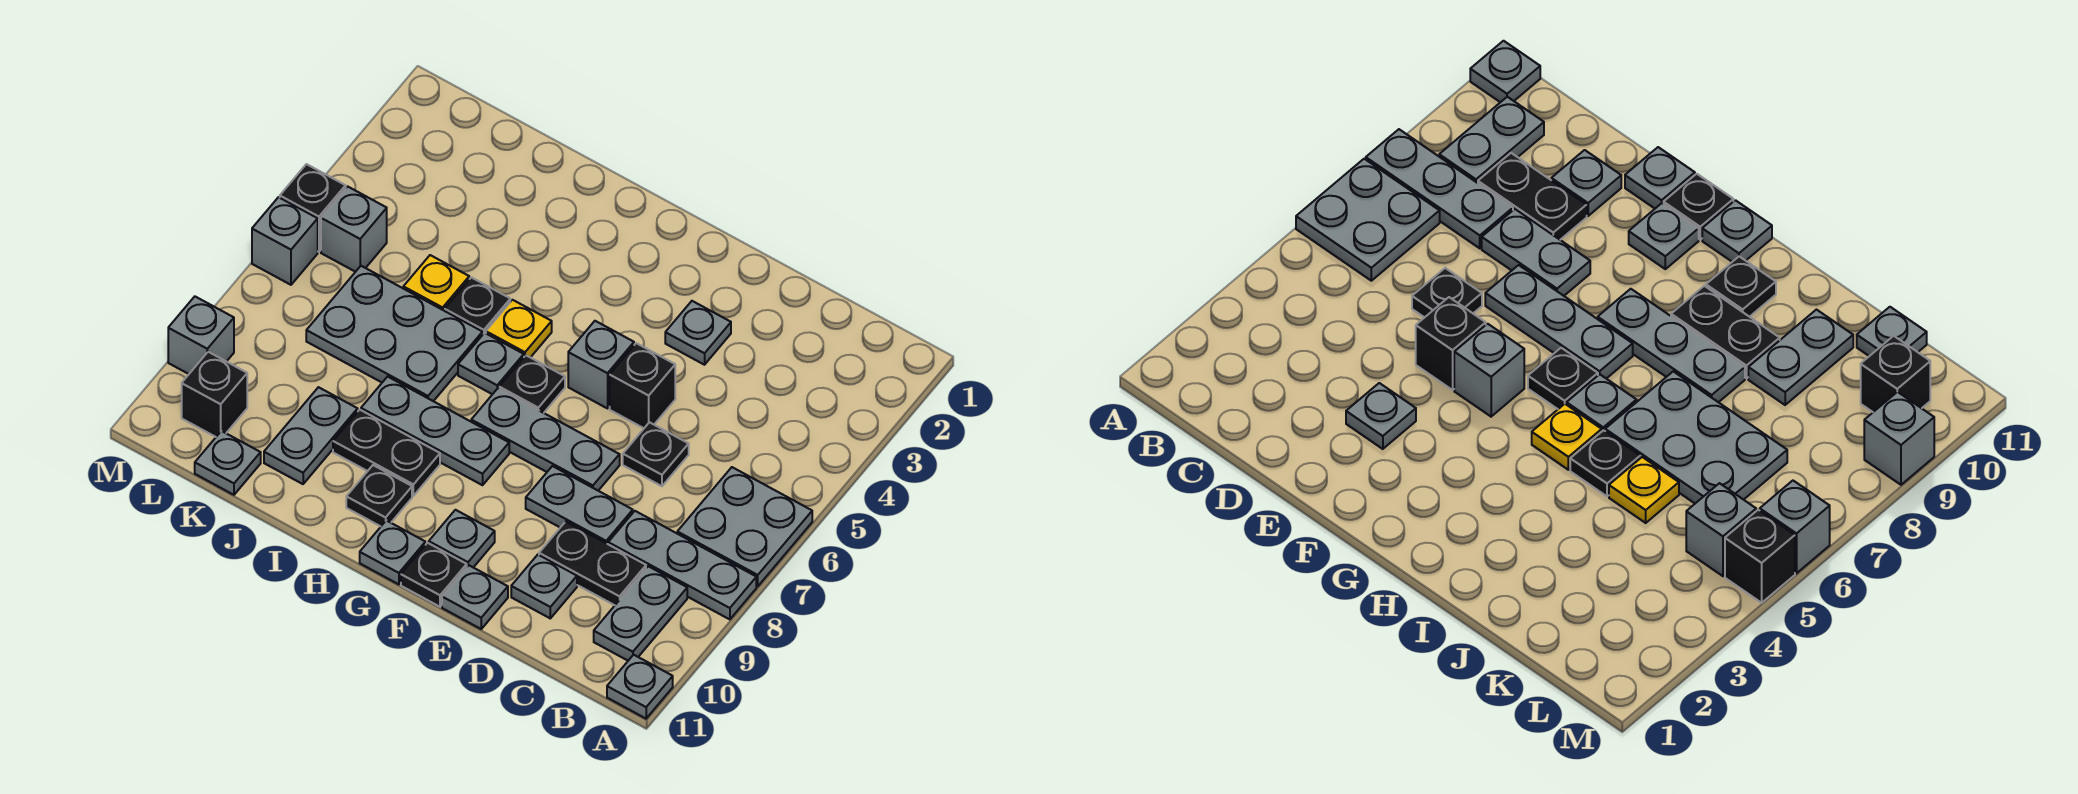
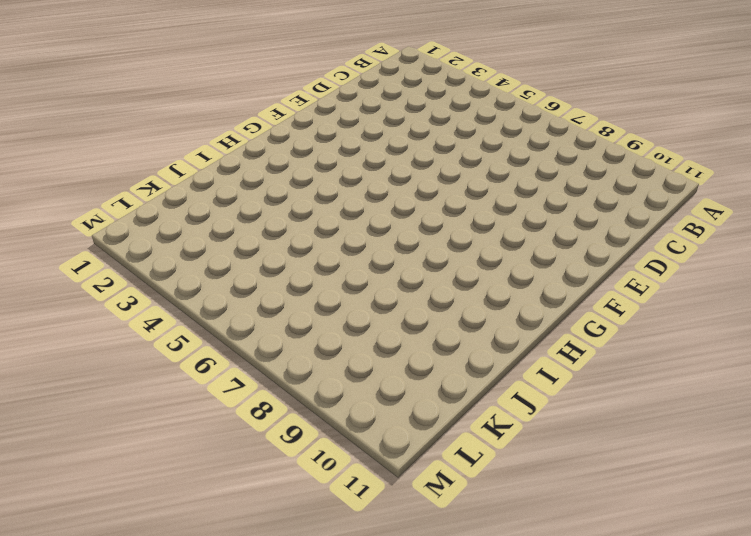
none -> grey plate A6:B7 level 1
none -> grey plate A8:C8 level 1
none -> grey plate A11 level 1
none -> grey plate B9:B10 level 1

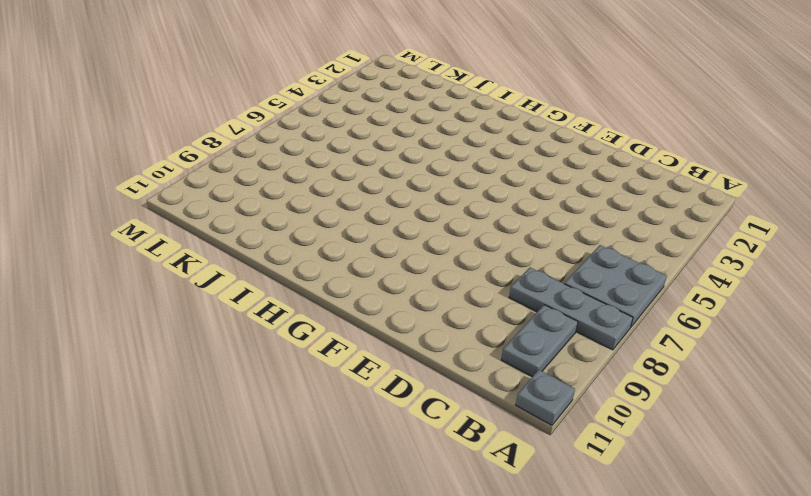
none -> black plate C9:D9 level 1
none -> black plate D6 level 1
none -> grey plate D8:E8 level 1
none -> grey plate D10 level 1

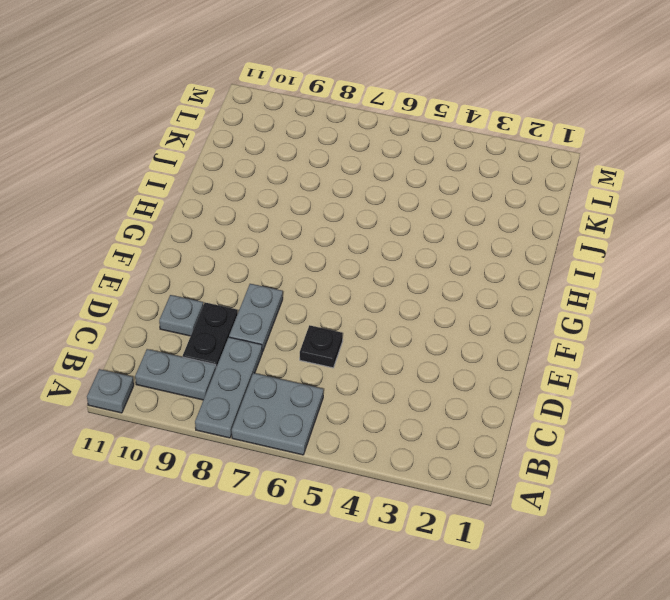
none -> grey plate E3 level 1
none -> black brick E5 level 1
none -> grey plate E7:G7 level 1
none -> grey plate E11 level 1

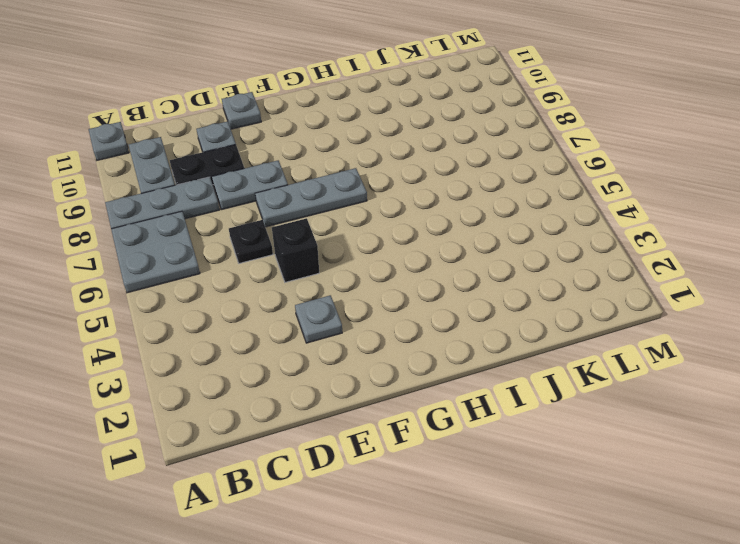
none -> grey brick F5 level 1
none -> grey plate F10 level 1
none -> black plate F11 level 1
none -> black plate G6 level 1

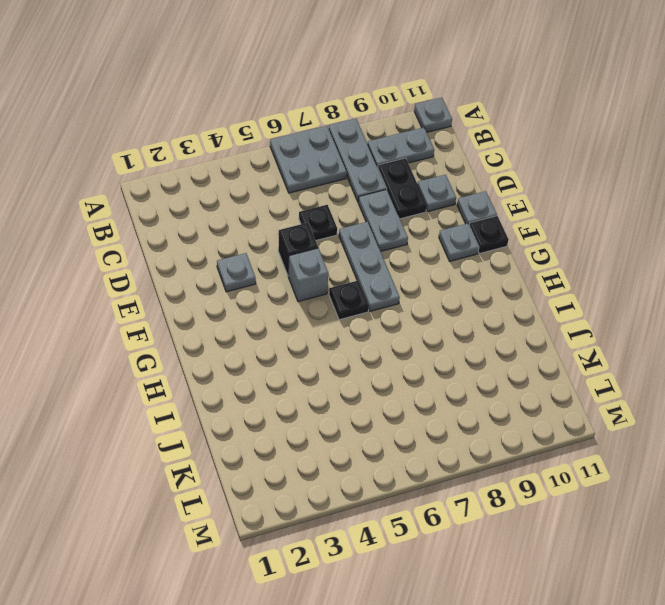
none -> grey plate G8:I8 level 1
none -> grey plate G11 level 1
none -> yellow plate H5 level 1
none -> grey plate H6 level 1

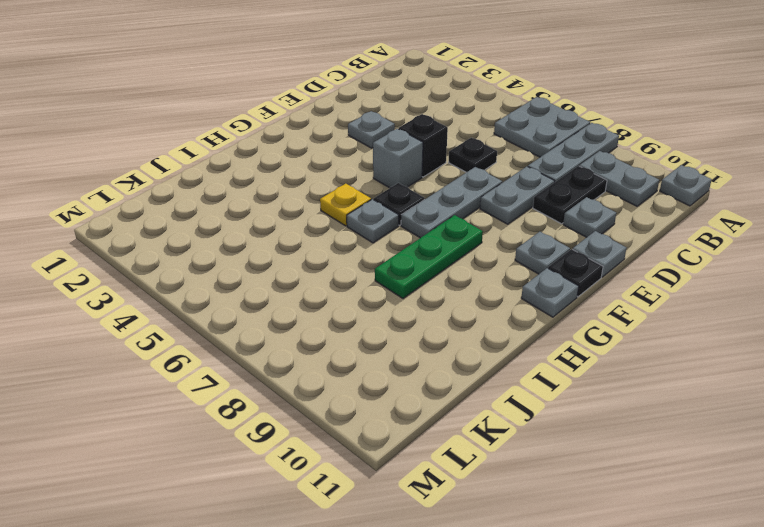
green plate G8:I8 level 1 -> grey plate G8:I8 level 1
none -> black plate H9:I9 level 1
none -> black plate H10 level 1
none -> black plate I5 level 1
none -> grey plate I6:K7 level 1

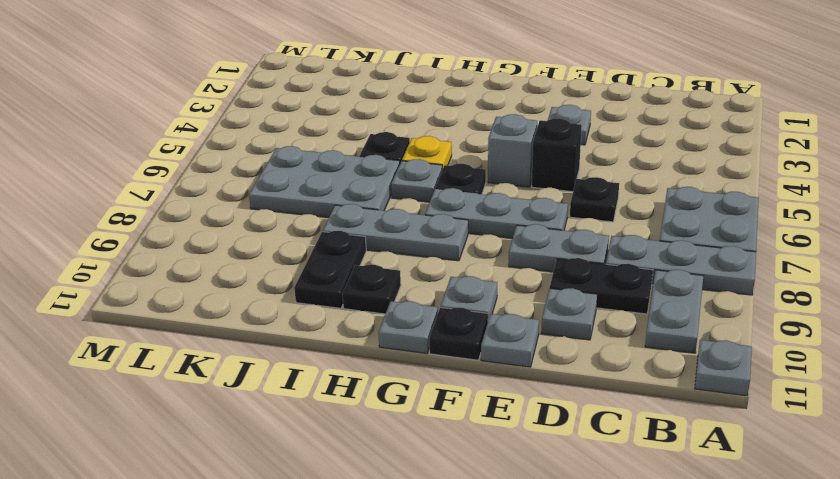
black plate I9:I10 level 1 -> black plate H9:I9 level 1
none -> yellow plate J5 level 1
none -> grey plate J9:J10 level 1
none -> grey plate K11 level 1
none -> grey brick L5 level 1

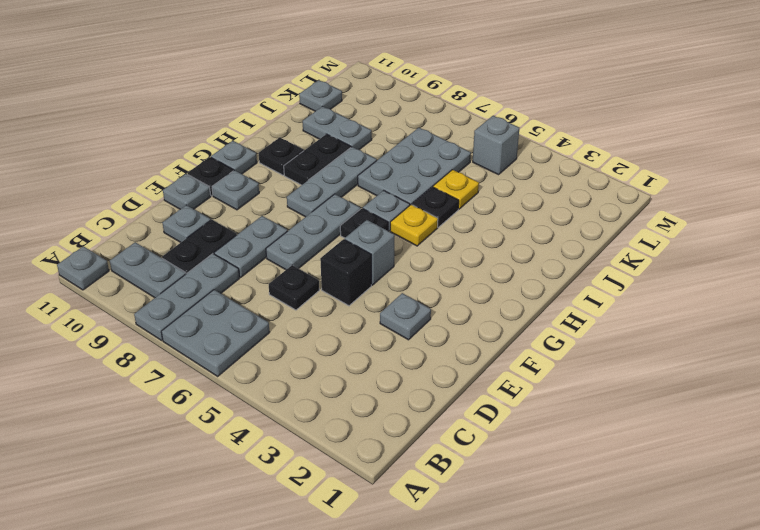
none -> black brick L10 level 1
none -> black brick M5 level 1
none -> grey brick M6 level 1
none -> grey brick M9 level 1

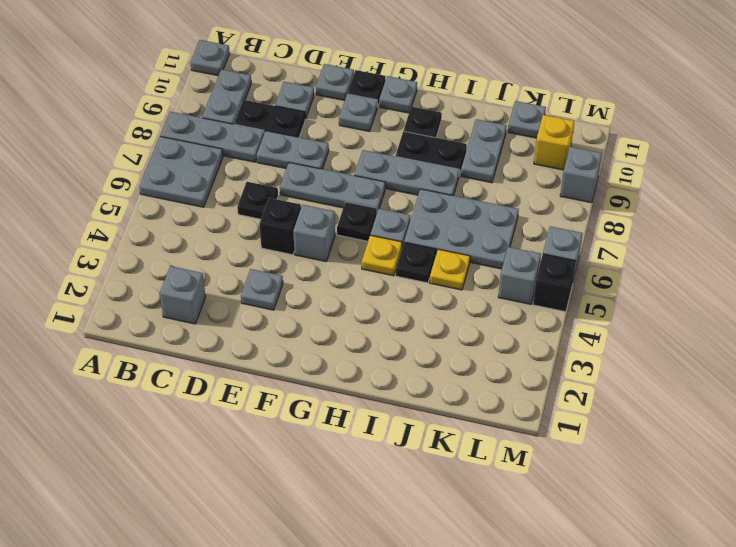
grey brick C2 level 1 -> none
yellow brick L10 level 1 -> black brick L10 level 1

